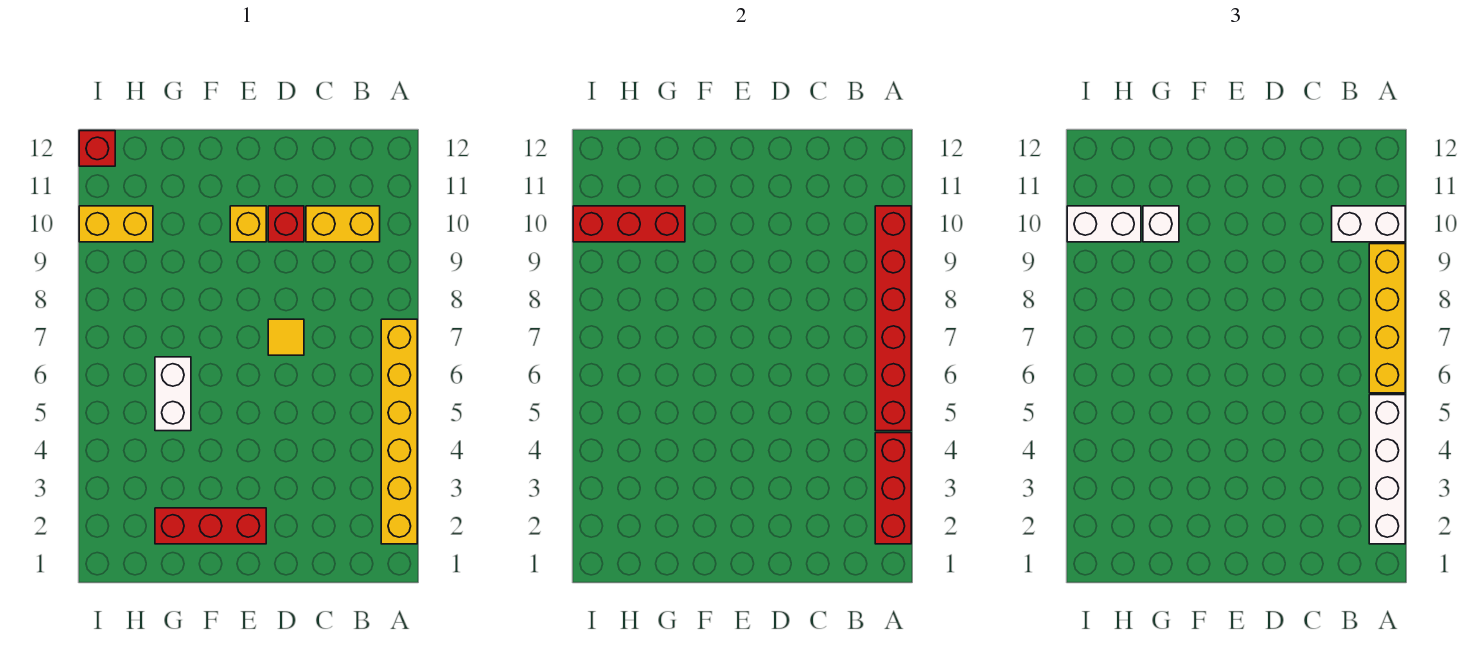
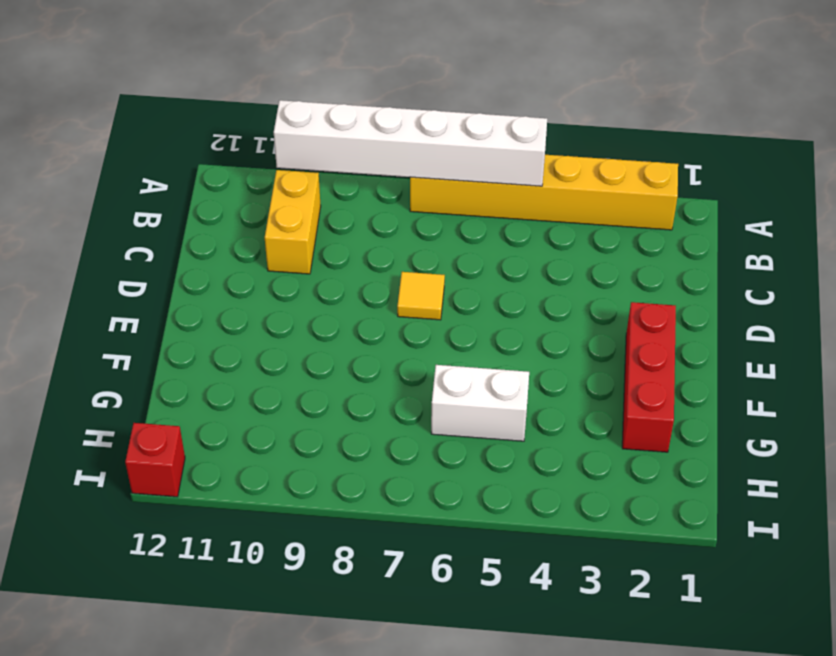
white brick A5:A10 level 2 -> red brick A5:A10 level 2
none -> red brick D10 level 1
none -> yellow brick E10 level 1
none -> yellow brick H10:I10 level 1

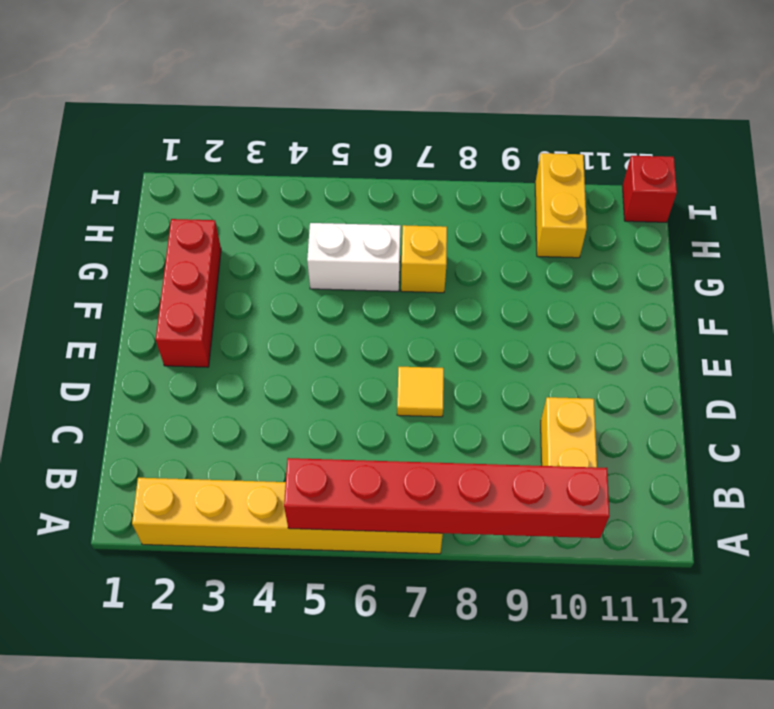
yellow brick G7 level 1 -> yellow brick E10 level 1
none -> red brick D10 level 1
none -> red brick A2:A4 level 2
none -> red brick G10:I10 level 2

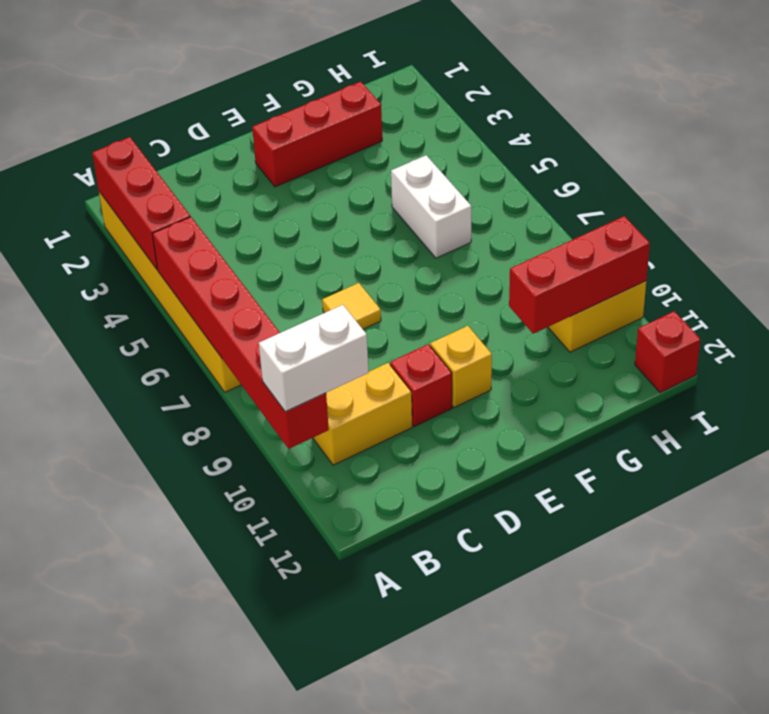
none -> white brick A2:A5 level 3
none -> yellow brick A6:A9 level 3
none -> white brick G10 level 3

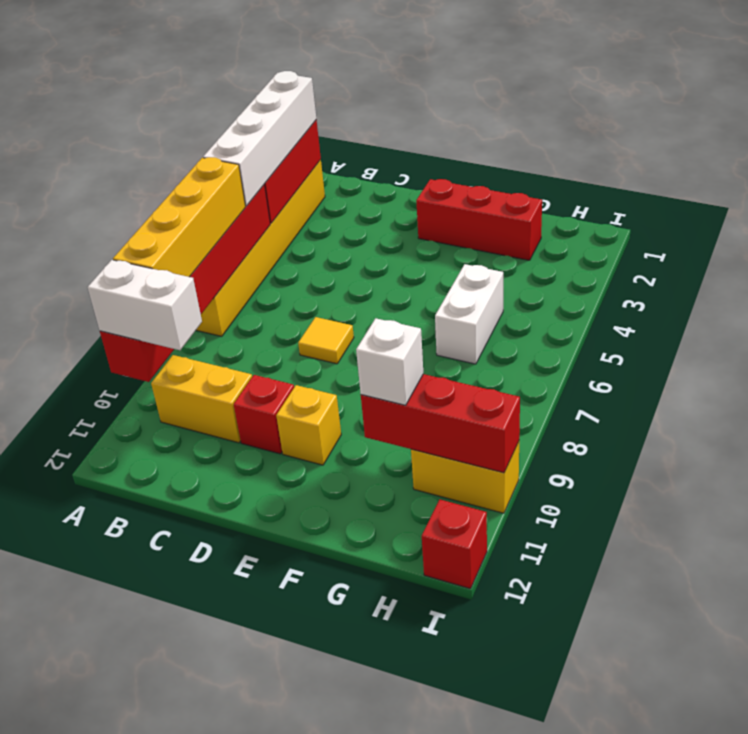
none -> white brick H10:I10 level 3

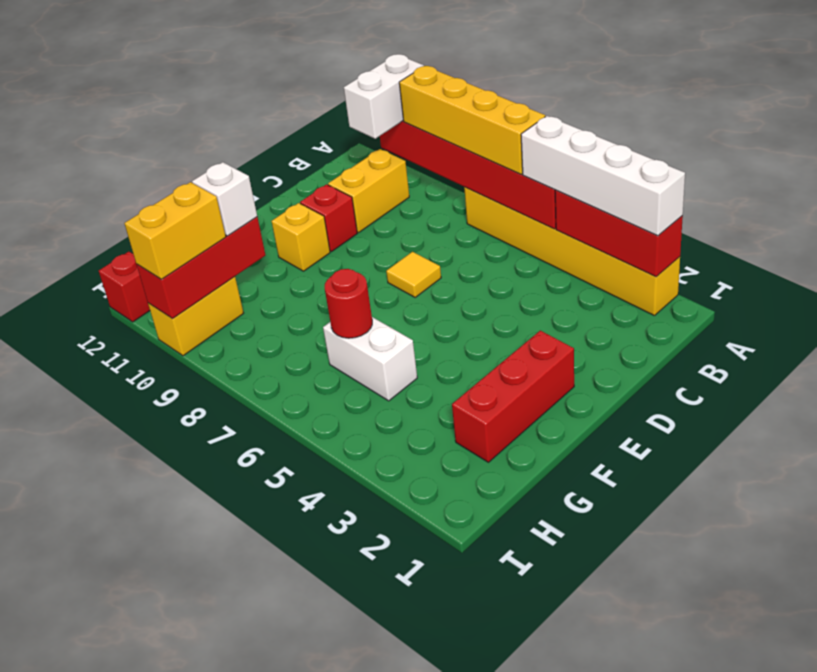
red round brick G6 level 2 -> none
yellow brick H10:I10 level 3 -> white brick H10:I10 level 3

